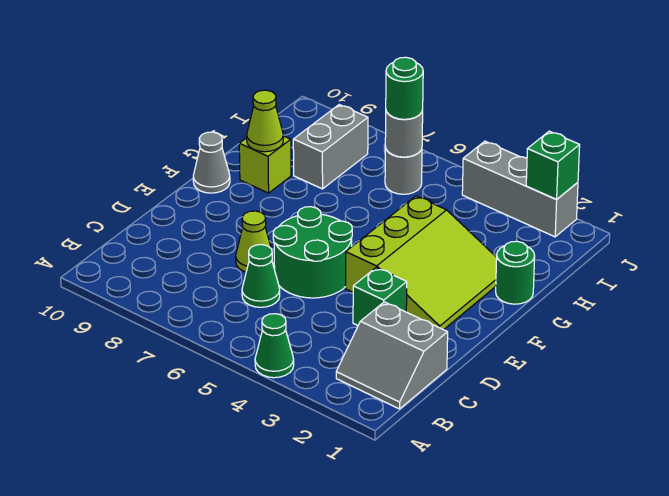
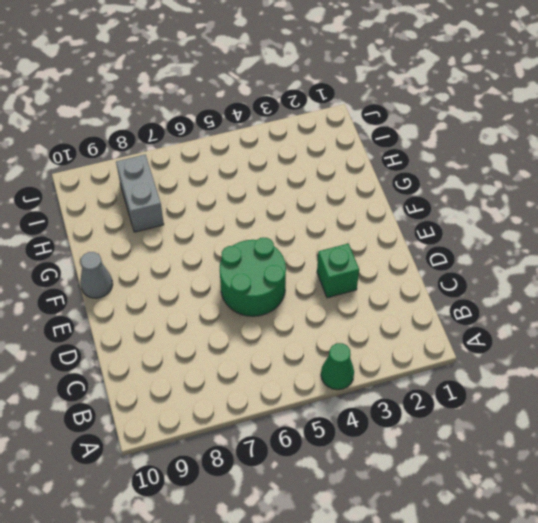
none -> grey slope B1:C2 level 1 top C
none -> green cone C6 level 1
none -> lime cone D7 level 1

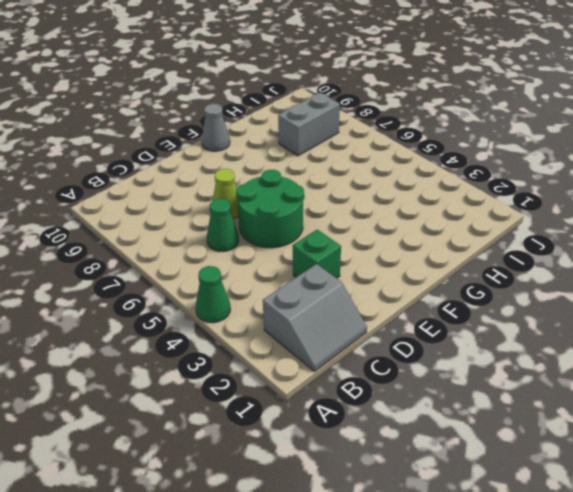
grey slope B1:C2 level 1 top 2 -> grey slope B1:C2 level 1 top C
none -> lime slope E2:G4 level 1 top 4
none -> green round brick G1 level 1
none -> lime brick G9 level 1

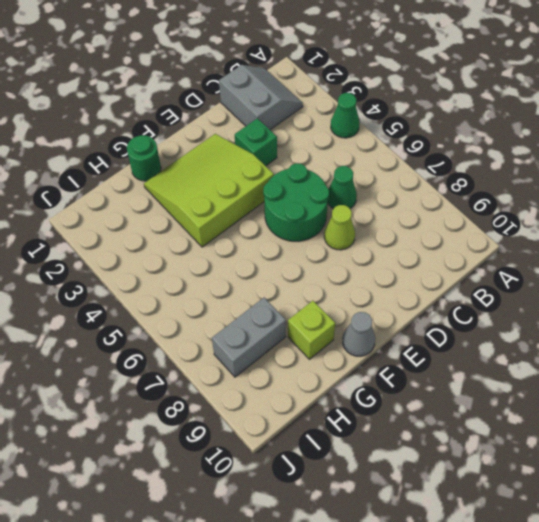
none -> grey round brick I6 level 1
none -> grey brick J2:J4 level 1
none -> lime cone G9 level 2

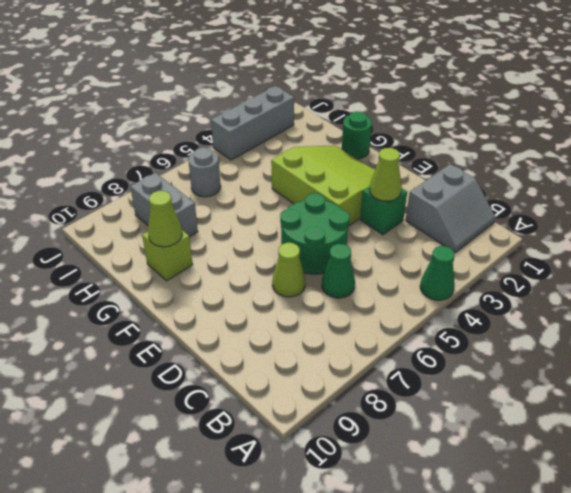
lime cone D3 level 2 -> none
none -> grey cone F10 level 1
none -> grey round brick I6 level 2
none -> green brick J2 level 2

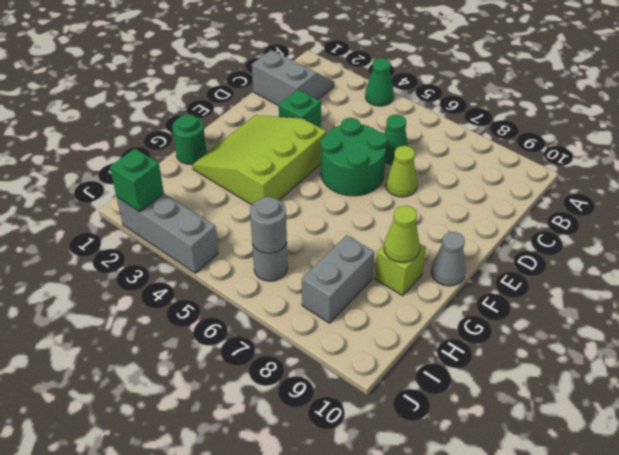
none -> green round brick I6 level 3

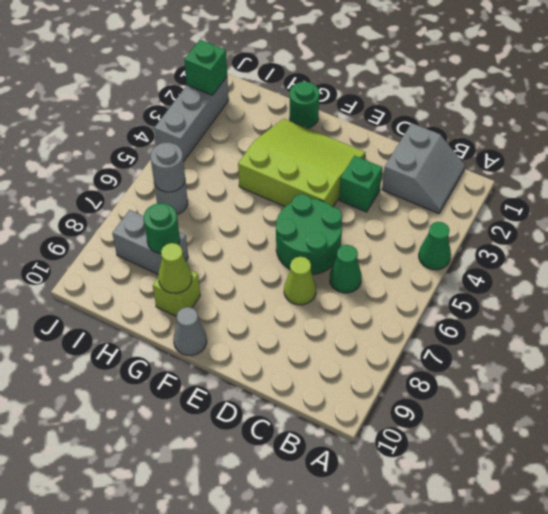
green round brick H8 level 2 -> green round brick I6 level 3

